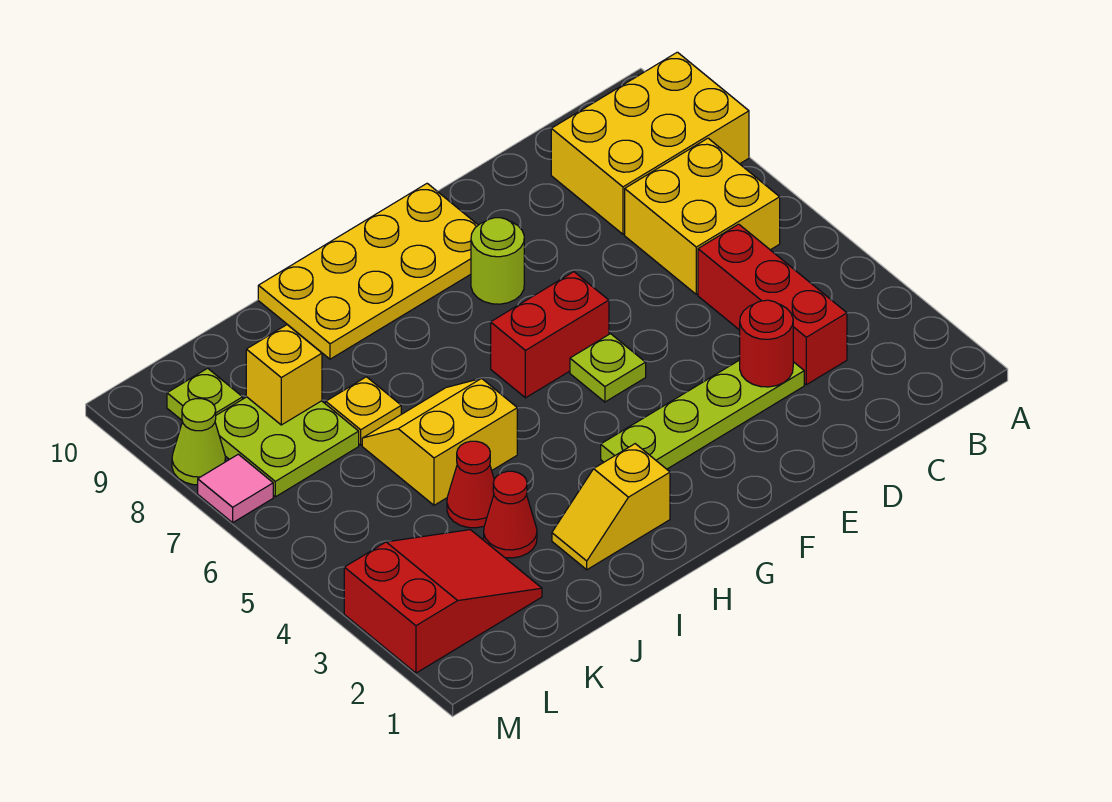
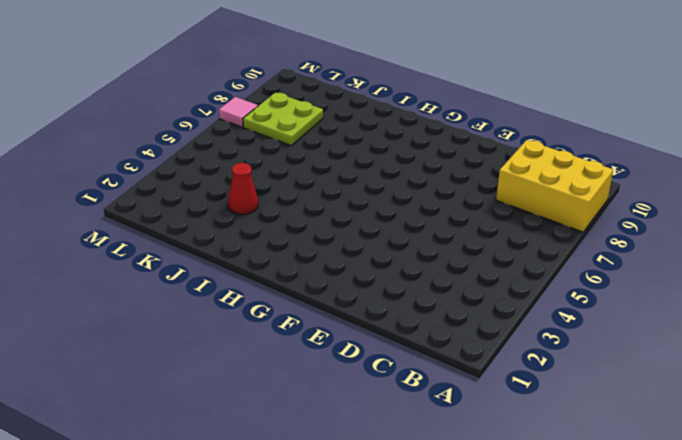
none -> yellow brick B6:C7 level 1
none -> red brick C3:C5 level 1
none -> lime plate D3:G3 level 1

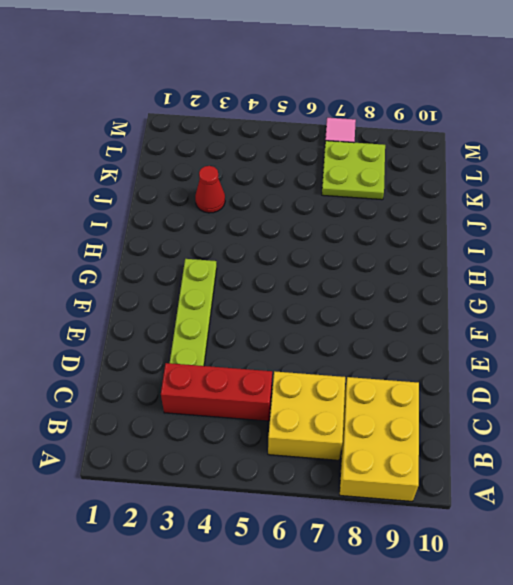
none -> lime plate F5 level 1
none -> red brick F6:G6 level 1
none -> lime round brick F8 level 1

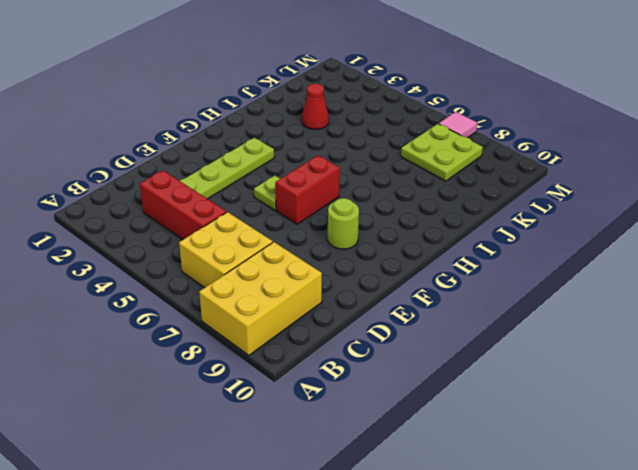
none -> yellow plate F9:I10 level 1
none -> yellow slope H2:I2 level 1 top H
none -> yellow slope I5:J6 level 1 top 5

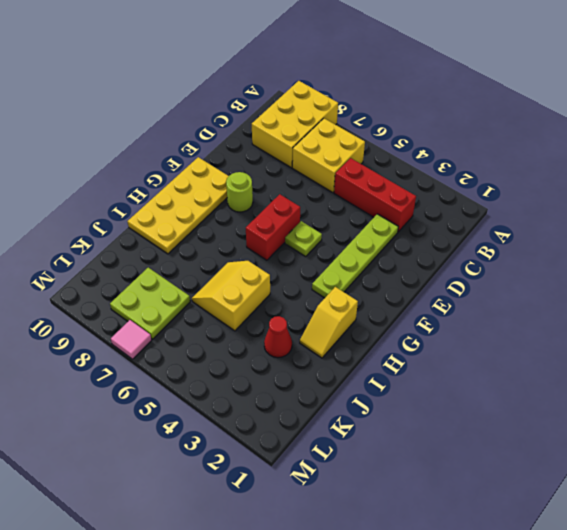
none -> red cone J4 level 1
none -> yellow plate J7 level 1
none -> red slope K2:M3 level 1 top M

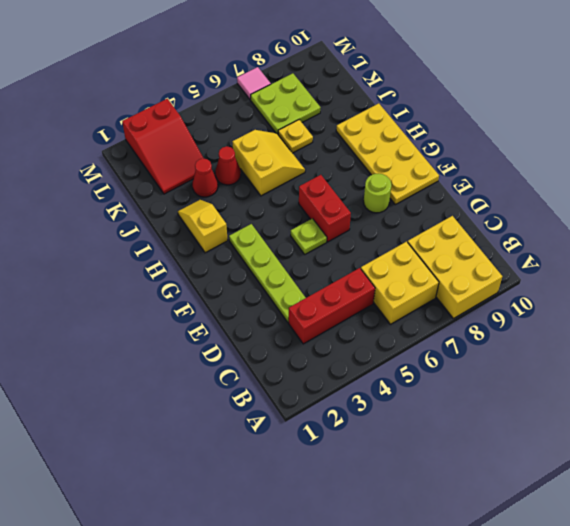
none -> lime plate L9 level 1
none -> lime cone M8 level 1
none -> red round brick D3 level 2

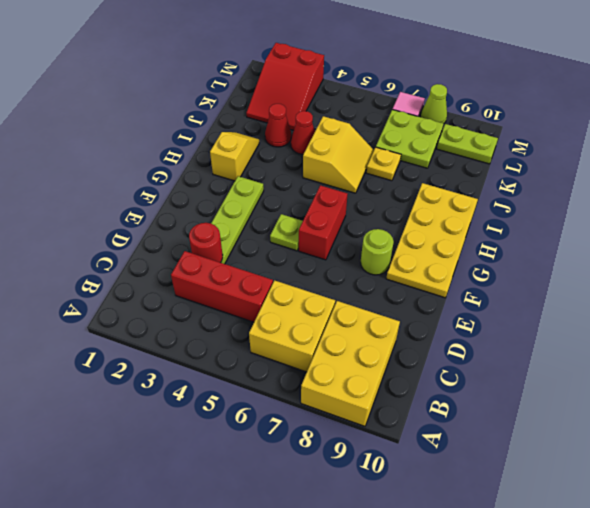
lime plate L9:L10 level 1 -> lime plate L9 level 1
none -> yellow brick K8 level 2

